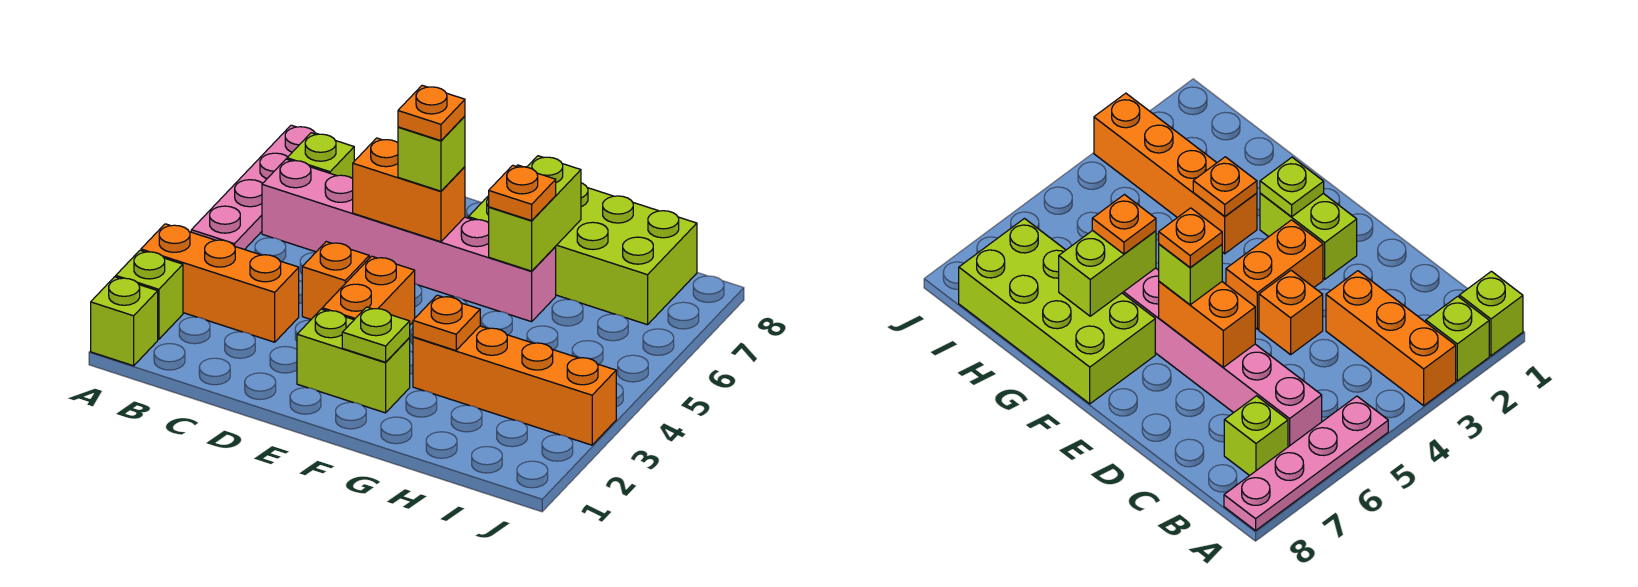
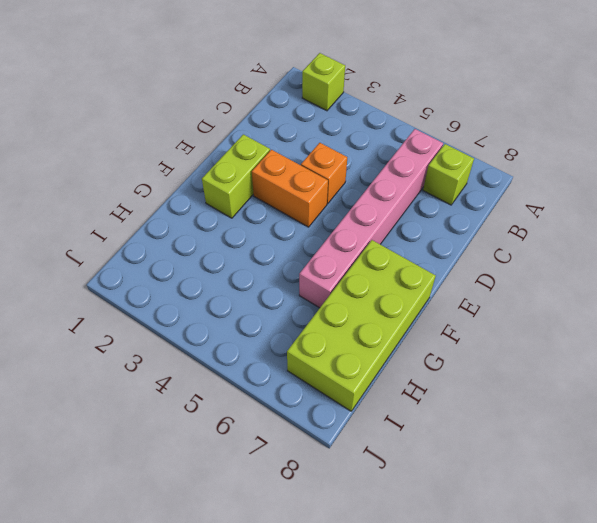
none -> lime brick A1 level 1
none -> orange brick A3:C3 level 1
none -> pink plate A5:A8 level 1

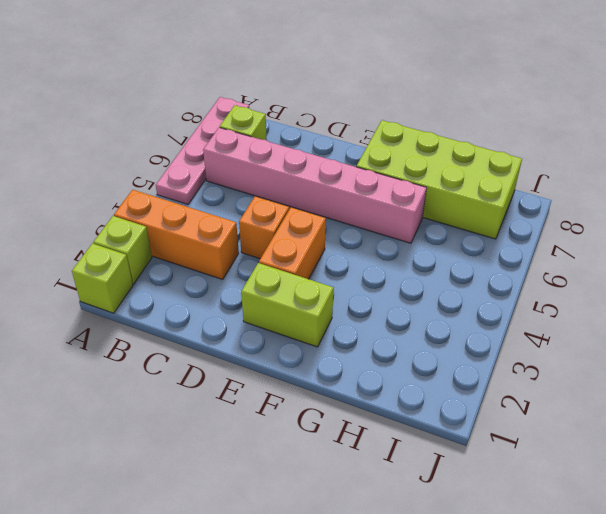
none -> orange brick G3:J3 level 1
none -> orange brick D6:E6 level 2
none -> lime plate F2 level 2

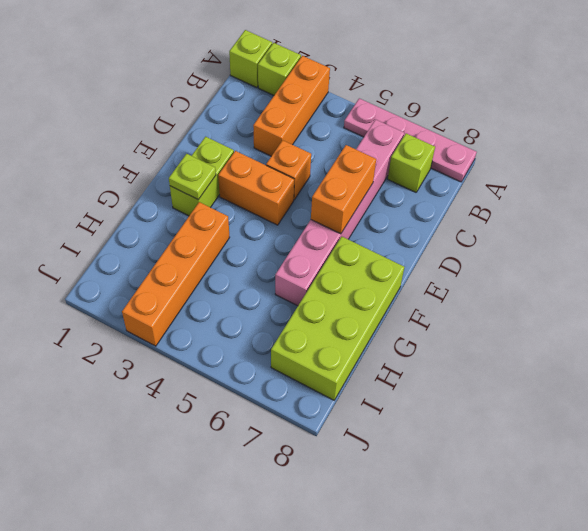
none -> orange plate G3 level 2
none -> lime brick G6:G7 level 2
none -> lime brick E6 level 3

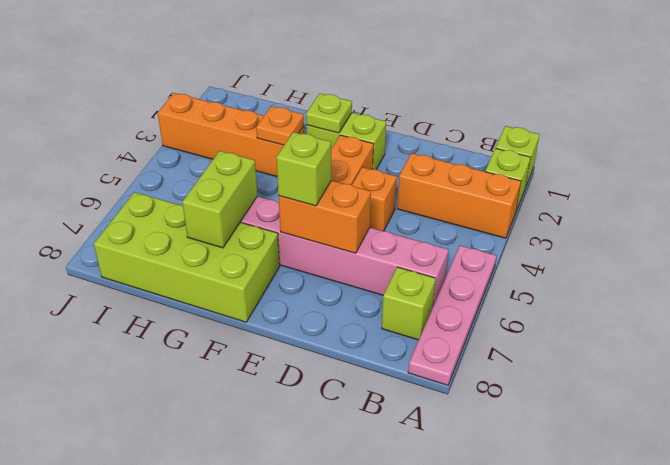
none -> orange plate G6 level 3
none -> orange plate E6 level 4

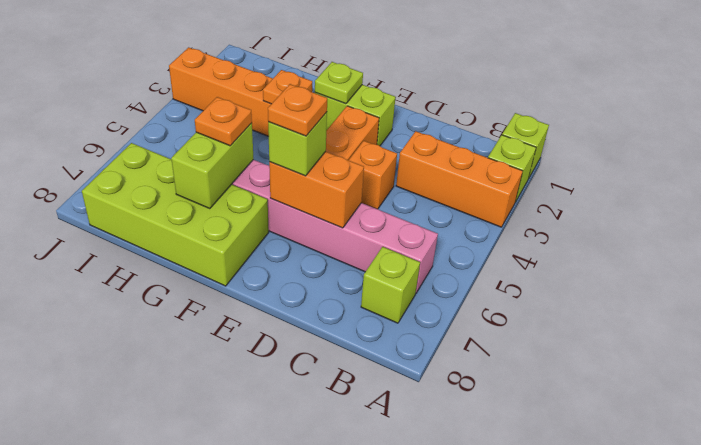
none -> pink plate A5:A8 level 1

